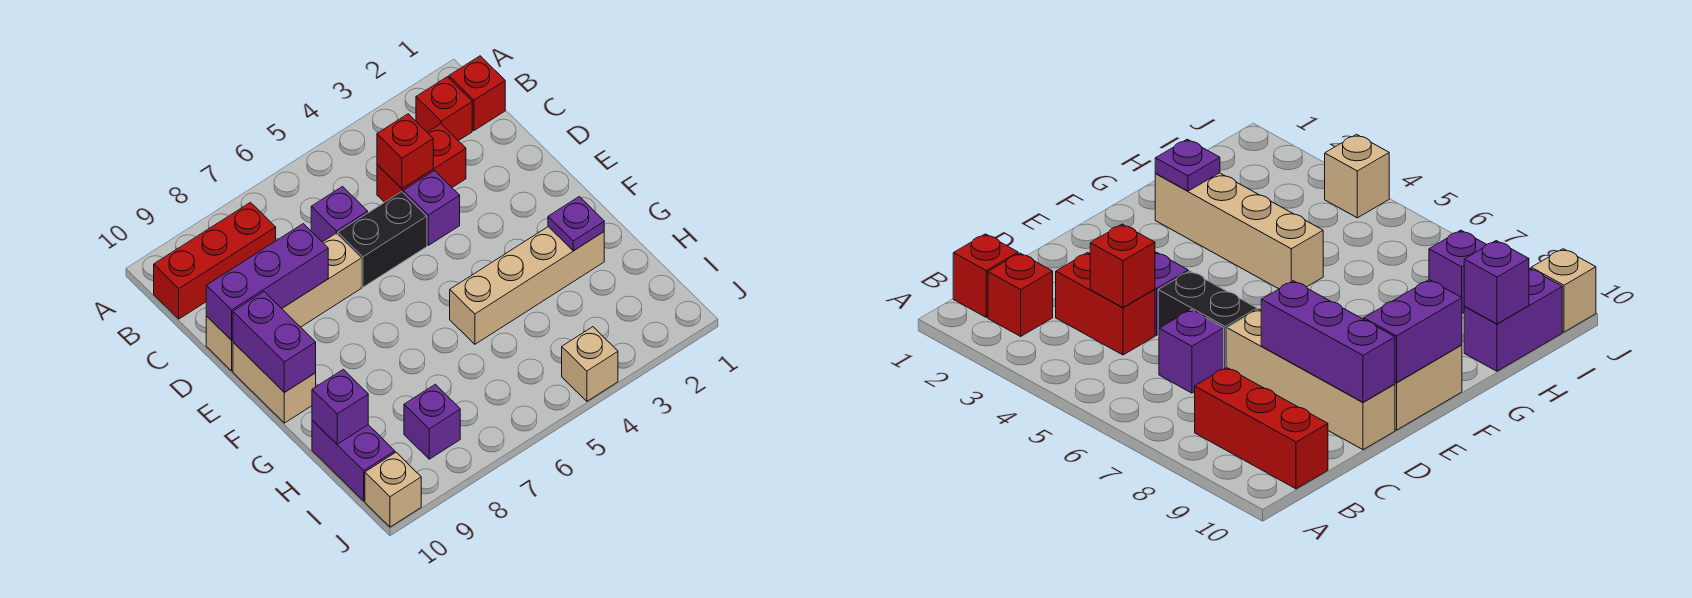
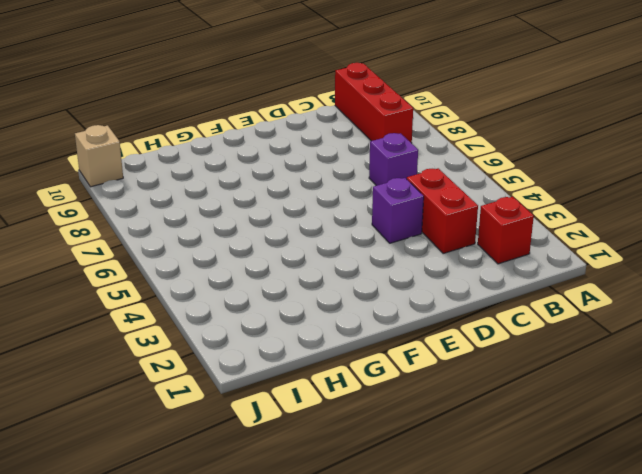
none -> red brick B1 level 1
none -> black brick D5:D6 level 1
none -> tan brick D7:D10 level 1

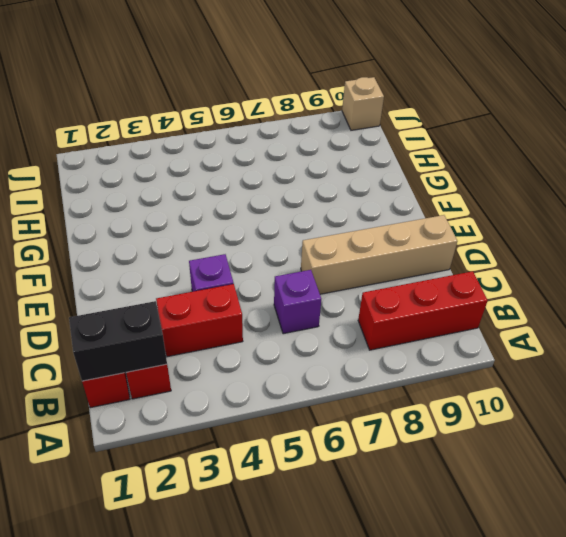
black brick B1:B2 level 2 -> black brick D5:D6 level 1
none -> tan brick E10:F10 level 1
none -> tan brick G2:G5 level 1
none -> purple brick H10:I10 level 1

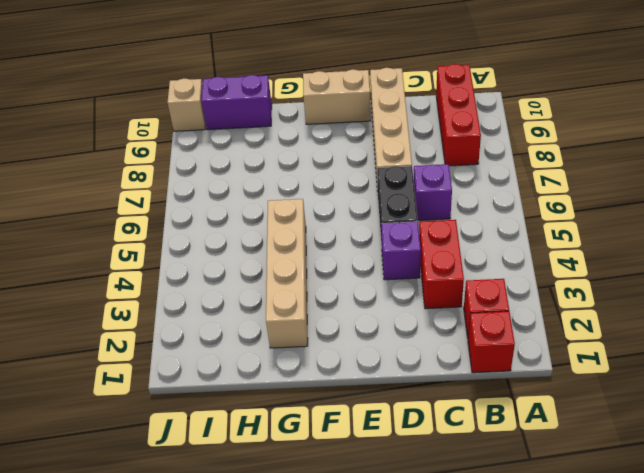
none -> purple brick I8 level 1
none -> tan brick J4 level 1
none -> red brick C4 level 2

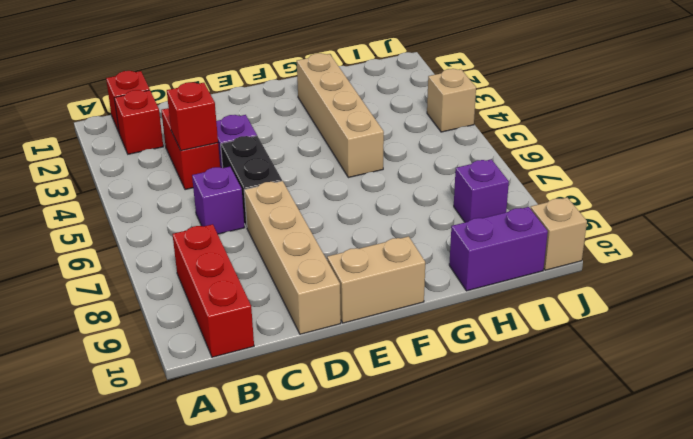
none -> purple brick D8:D10 level 2
none -> purple brick E10:F10 level 2
none -> purple plate G2 level 2

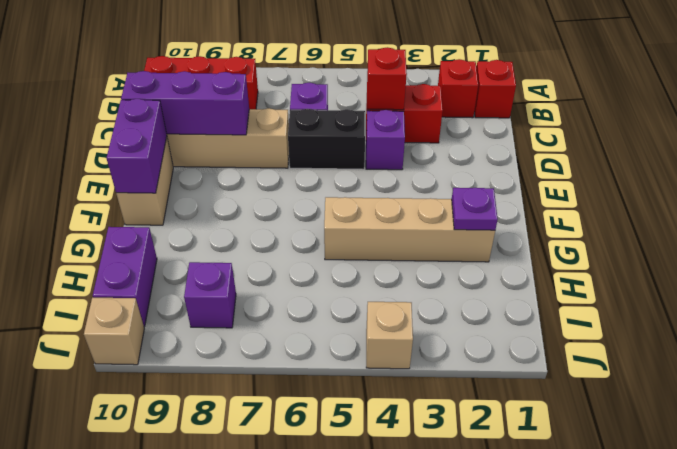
none -> purple brick H10 level 2

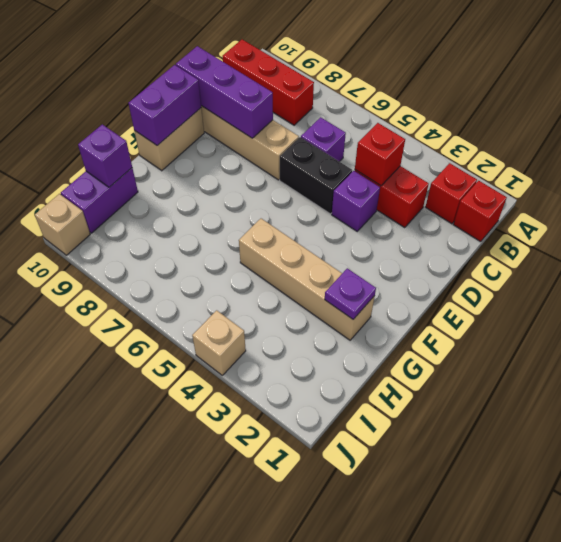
none -> purple brick I8 level 1

